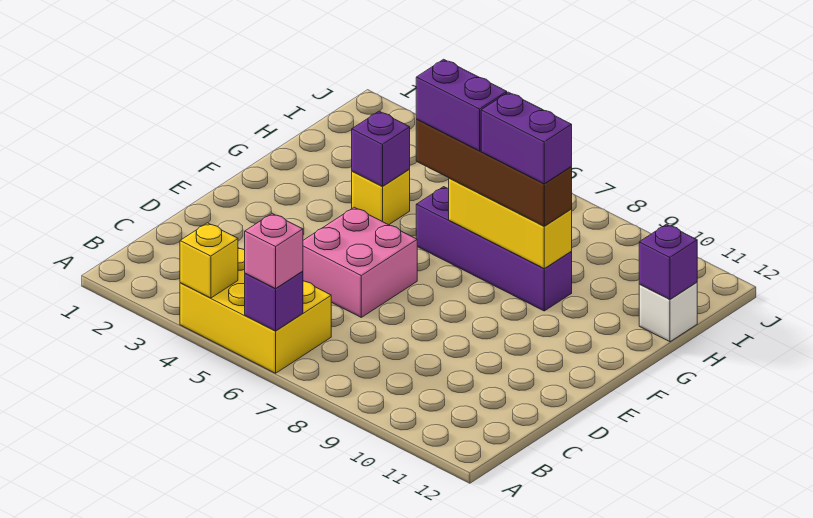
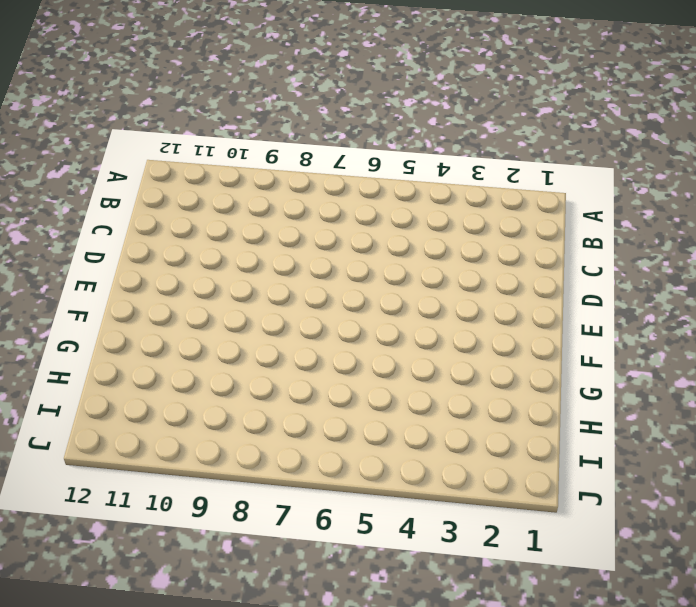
none -> yellow brick A4:B6 level 1
none -> pink brick D5:E6 level 1
none -> yellow brick G4 level 1

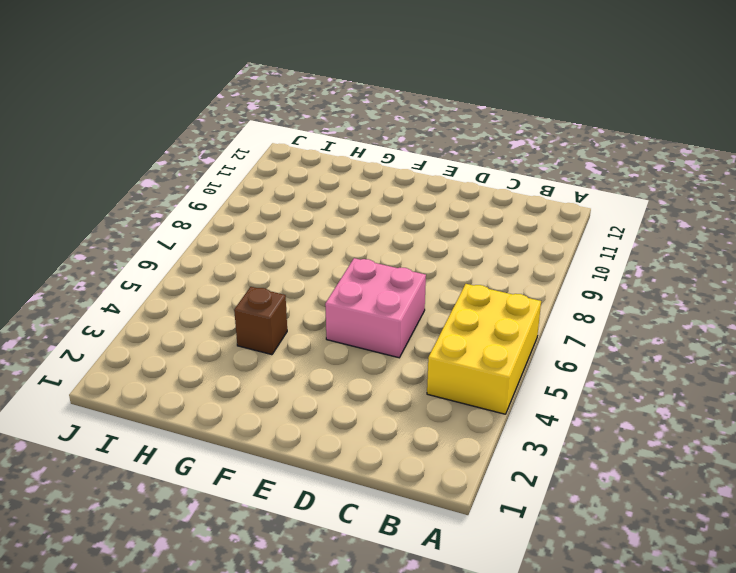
brown brick G4 level 1 -> yellow brick G4 level 1
none -> purple brick G6:G9 level 1
none -> white brick H12 level 1
none -> yellow brick A4 level 2

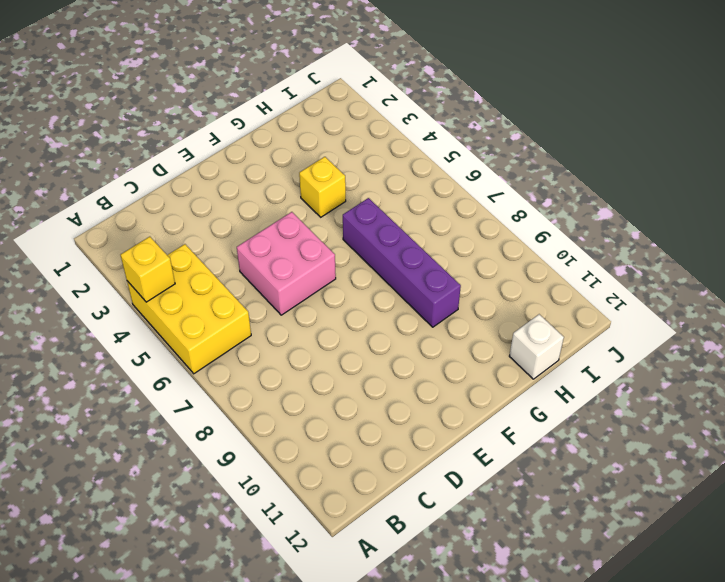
none -> purple brick A6 level 2
none -> purple brick G4 level 2
none -> yellow brick G7:G9 level 2

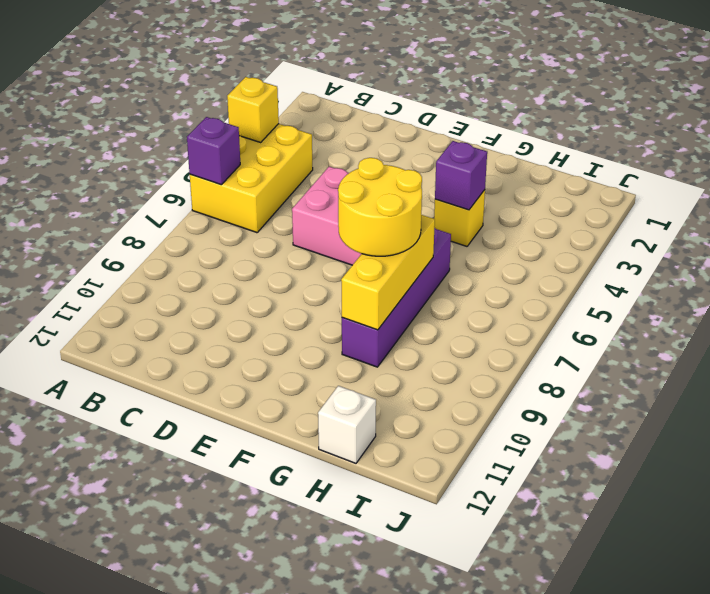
yellow round brick F7:G8 level 3 -> brown brick G6:G9 level 3
none -> purple brick H12 level 2
none -> pink brick A6 level 3
none -> purple brick G6:G7 level 4

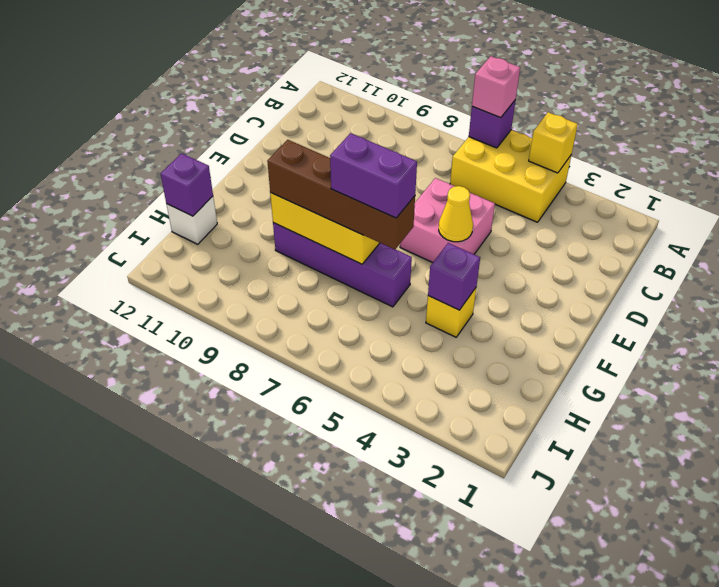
yellow cone E5 level 2 -> none
none -> purple brick G8:G9 level 4

